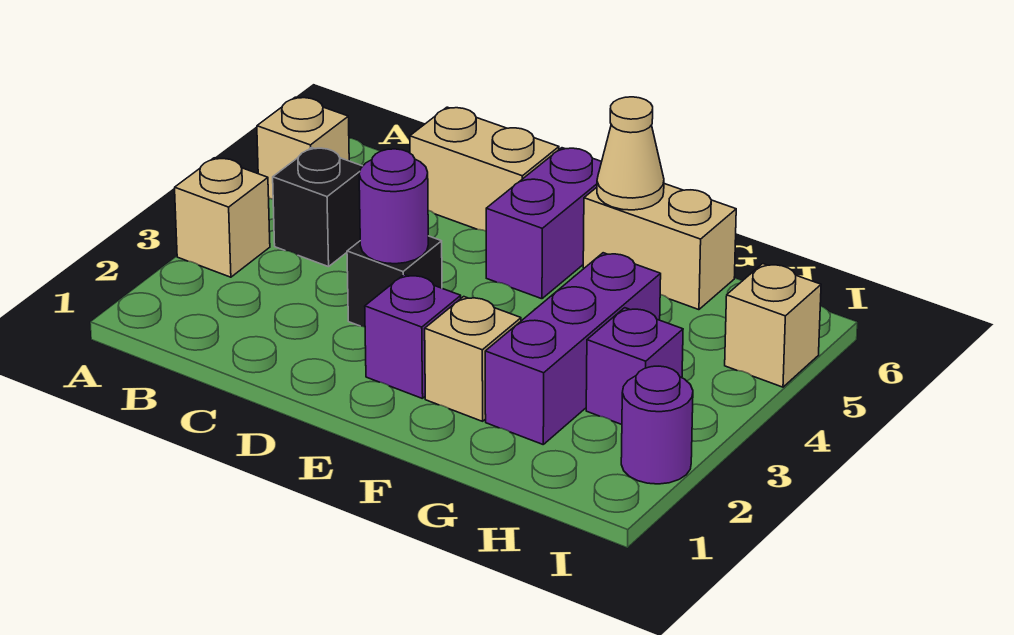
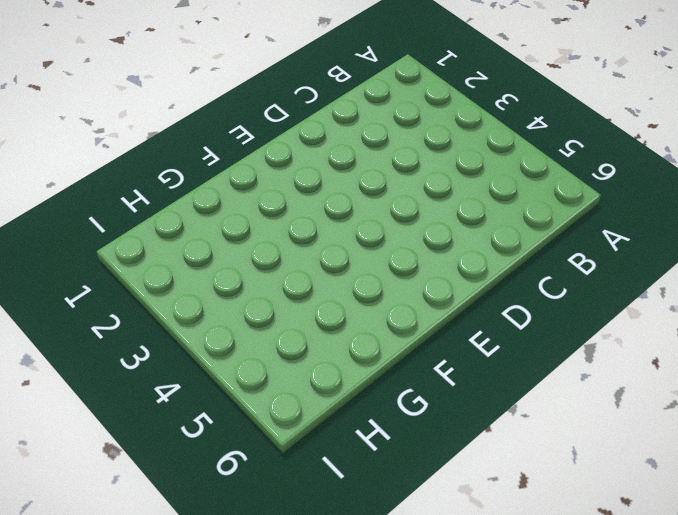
none -> tan brick A3 level 1
none -> tan brick A5 level 1
none -> black brick B4 level 1

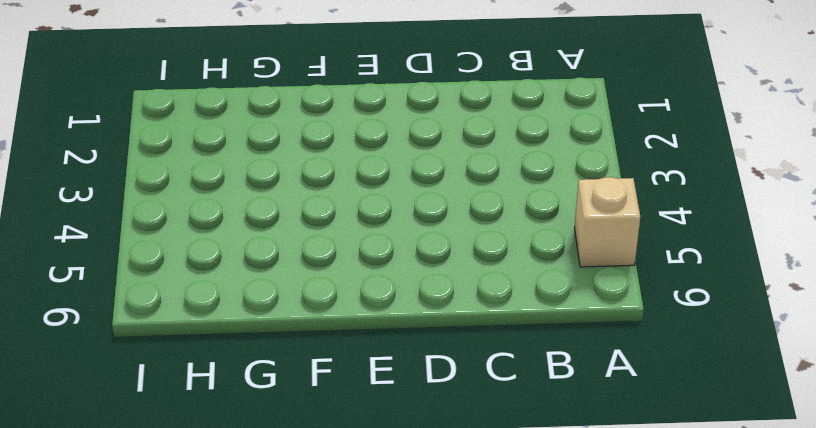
none -> tan brick A3 level 1
none -> black brick B4 level 1
none -> tan brick C6:D6 level 1

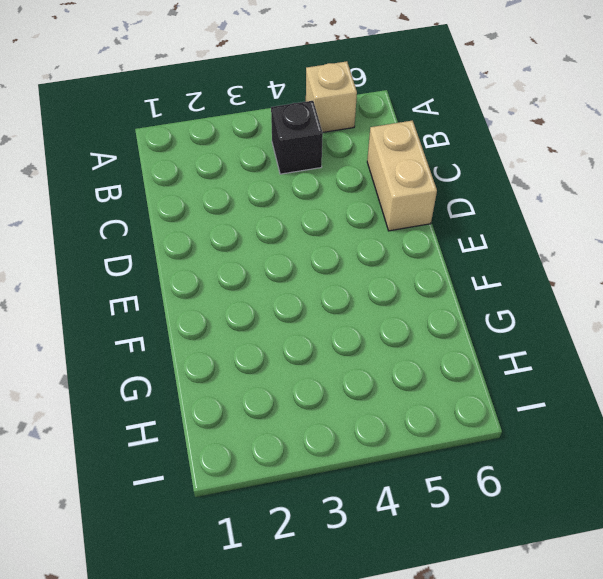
none -> tan brick A3 level 1
none -> black brick D3 level 1
none -> purple brick E2 level 1

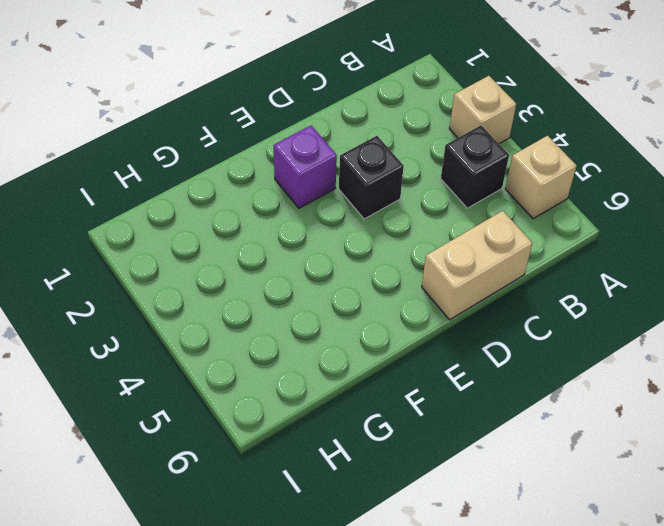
none -> purple brick E5:E6 level 1
none -> tan brick F2 level 1
none -> tan brick F6:G6 level 1

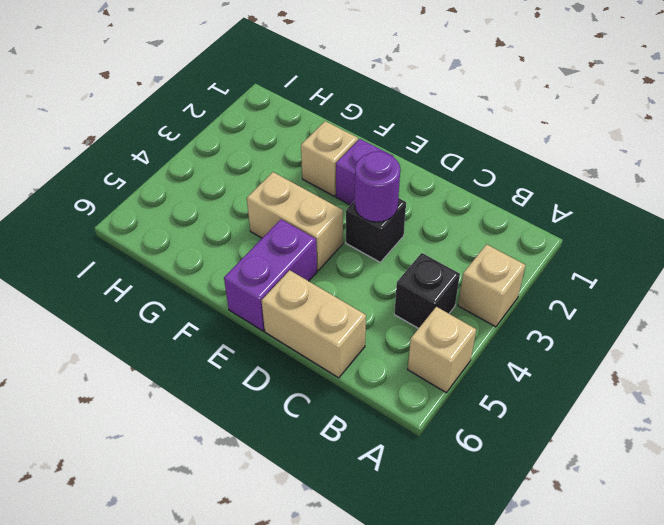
tan brick E4:F4 level 1 -> tan brick F6:G6 level 1
none -> purple brick G2:G4 level 1
none -> purple brick H3 level 1
none -> purple round brick I2 level 1

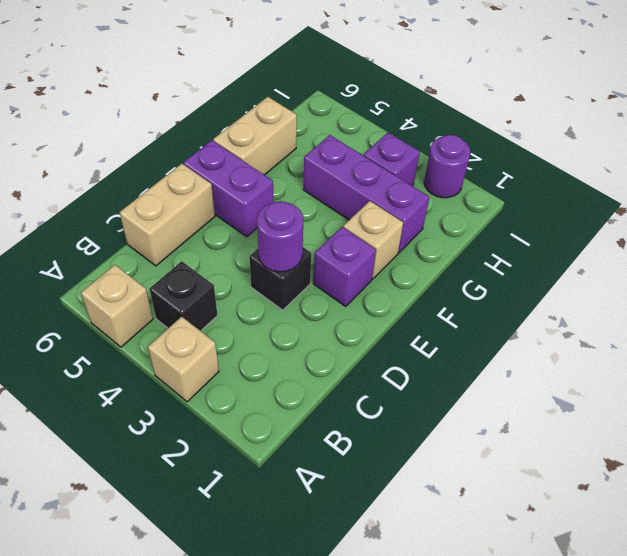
none -> tan brick I5 level 1
none -> tan cone F6 level 2

